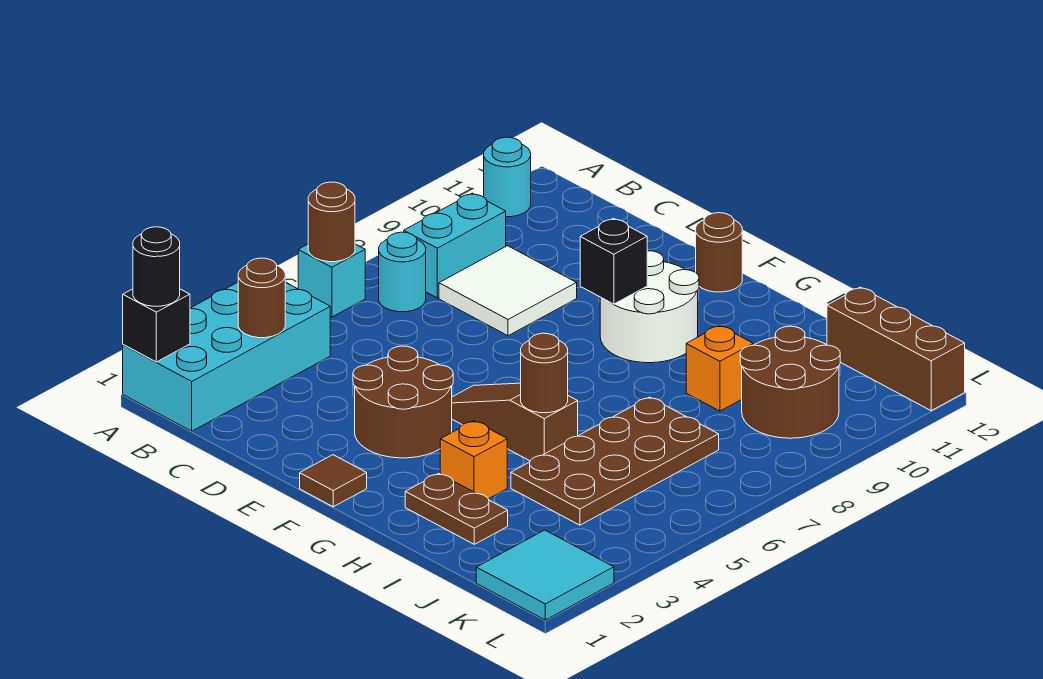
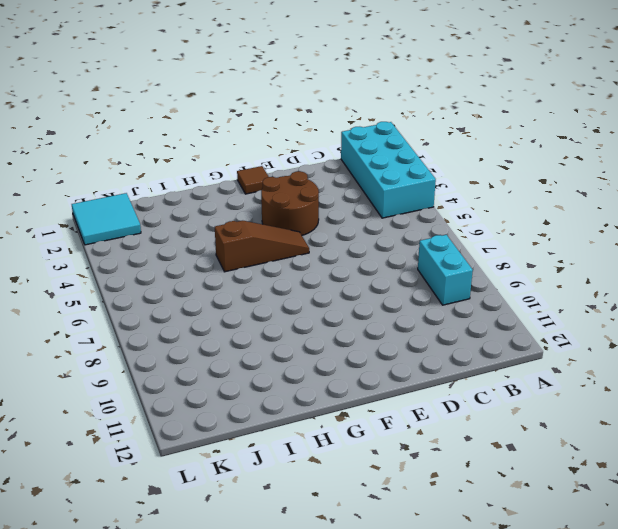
none -> cyan brick A6 level 1
none -> cyan round brick A11 level 1
none -> cyan round brick B7 level 1

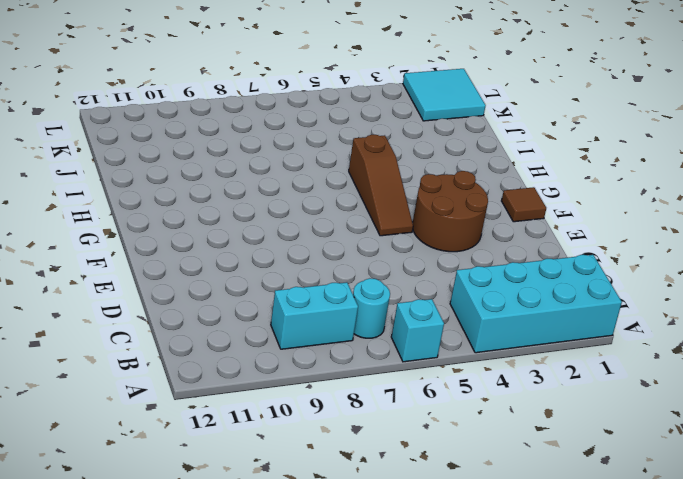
none -> cyan round brick A11 level 1
none -> white tile C8:D9 level 1
none -> white round brick F9:G10 level 1

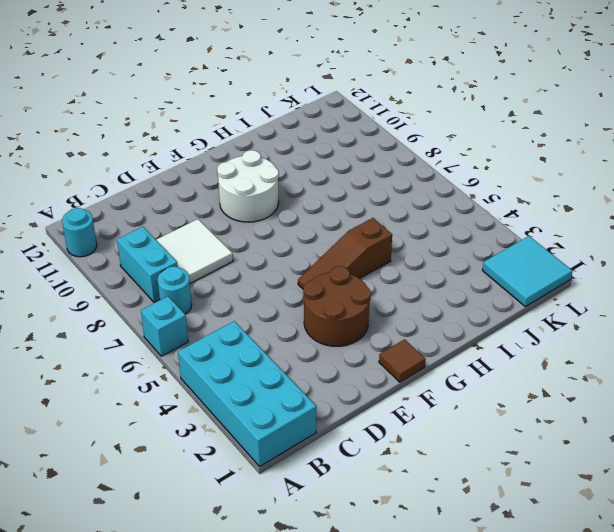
none -> brown round brick F12 level 1
none -> brown plate H2:I2 level 1
none -> orange brick H3 level 1

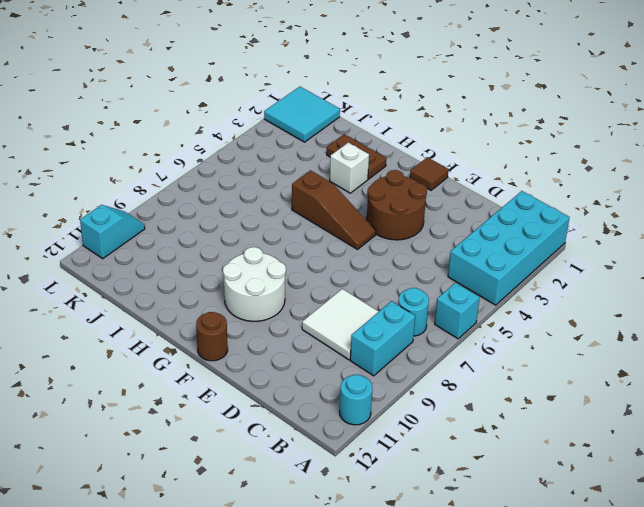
white brick H3 level 1 -> orange brick H3 level 1
cyan slope L10:L11 level 1 top 11 -> none
none -> brown plate I4:J7 level 1
none -> orange brick I9 level 1
none -> brown round brick J9:K10 level 1

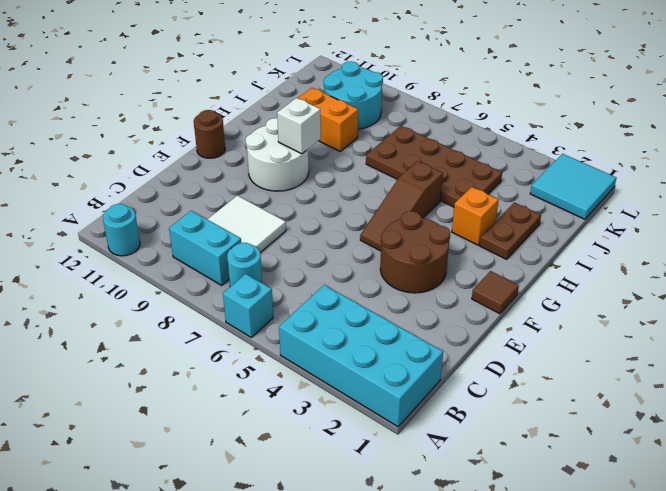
white brick G9 level 2 -> none
orange brick I9:I10 level 1 -> orange brick I9 level 1
cyan round brick J9:K10 level 1 -> brown round brick J9:K10 level 1
none -> brown brick J12:L12 level 1
none -> black brick A1 level 2
none -> brown round brick A6 level 2

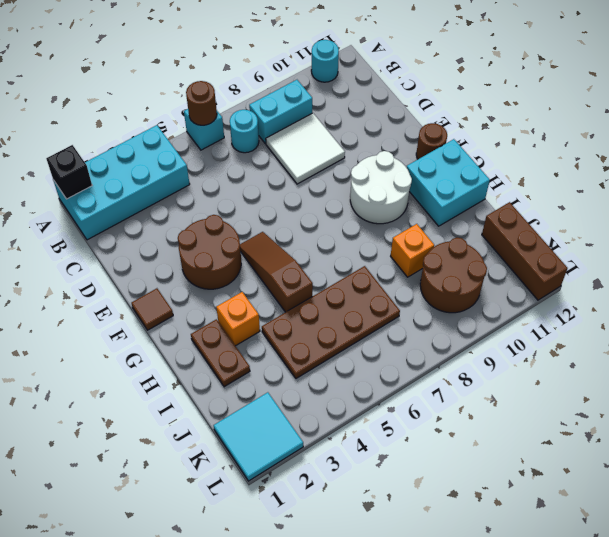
cyan brick G11:H12 level 1 -> none
none -> brown round brick B3 level 2
none -> black brick F9 level 2
none -> brown round brick H5 level 2

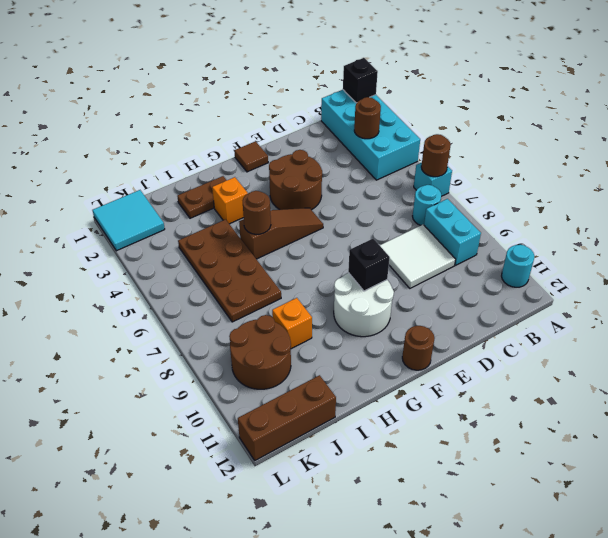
none -> black round brick A1 level 3

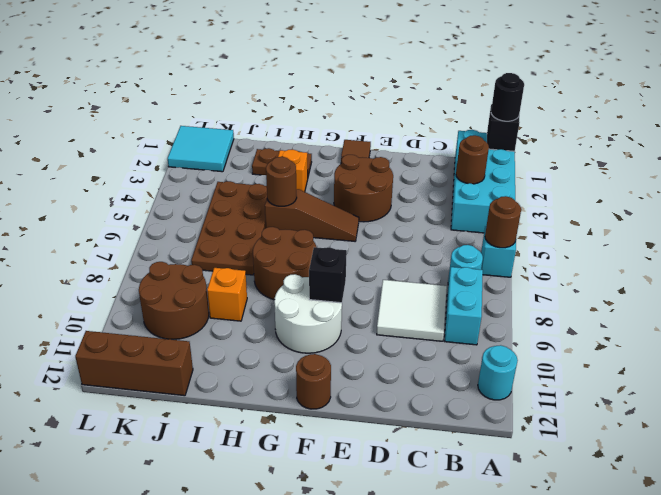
brown round brick G7:H8 level 1 -> none

